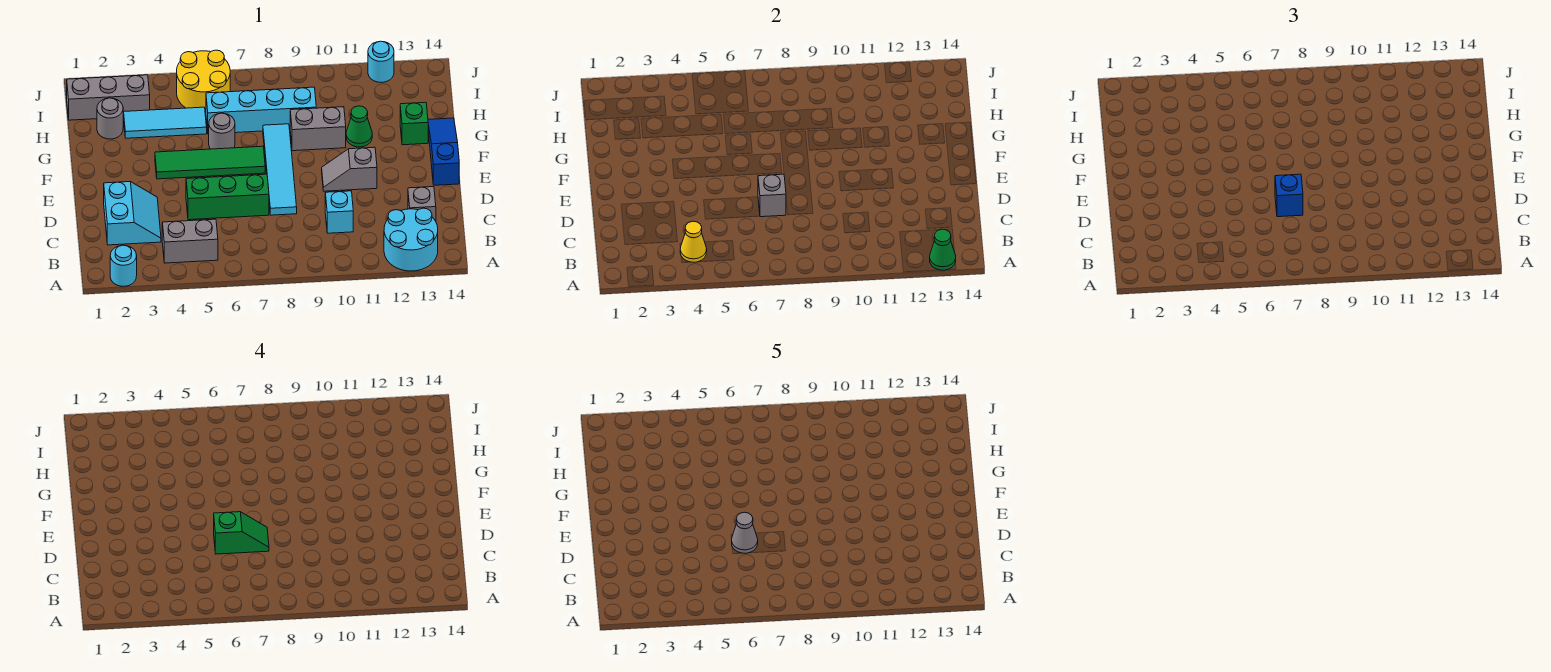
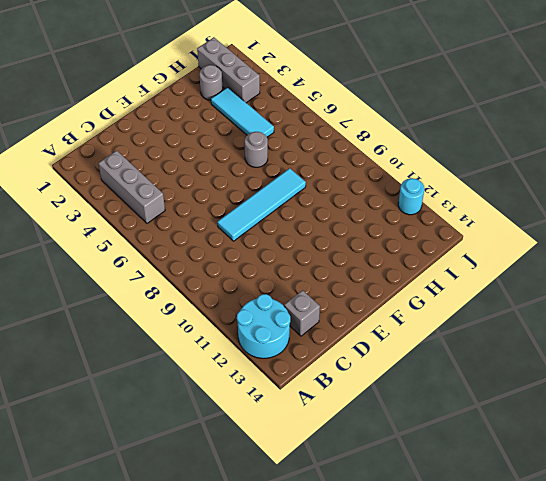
grey brick B3:B5 level 1 -> grey brick B4:B5 level 1
none -> cyan round brick A2 level 1
none -> cyan slope C2:D3 level 1 top 2
none -> cyan brick C10 level 1

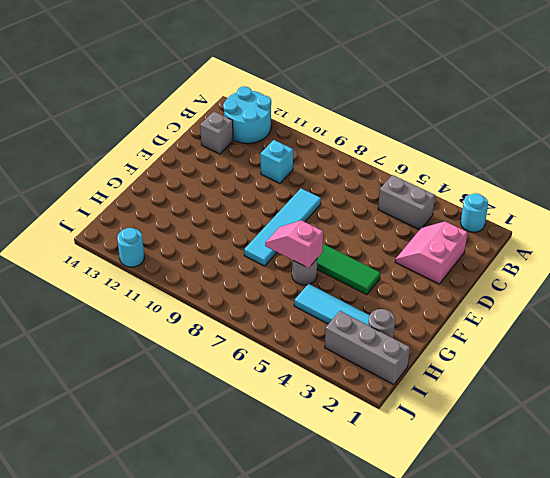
pink slope C2:D3 level 1 top 2 -> cyan slope C2:D3 level 1 top 2
pink slope G6:G7 level 2 top 6 -> none
none -> green brick D5:D7 level 1
none -> grey slope E10:E11 level 1 top 11
none -> blue slope E14:G14 level 1 top E

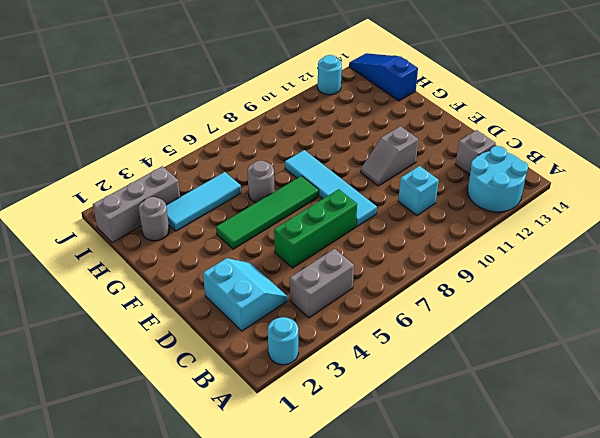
blue slope H14:J14 level 1 top H -> blue slope E14:G14 level 1 top E
none -> grey brick G9:G10 level 1
none -> green cone G11 level 1
none -> green brick G13 level 1

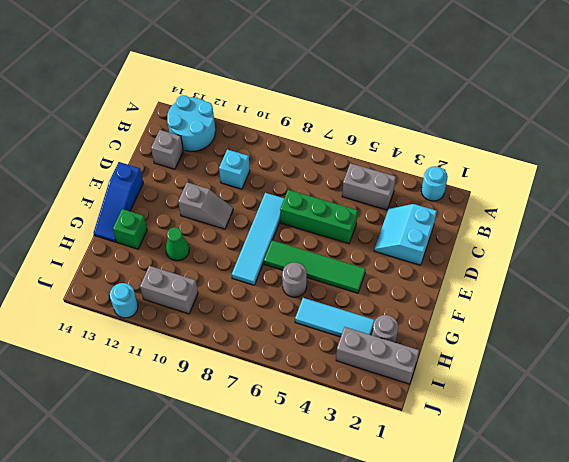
grey brick I10:I11 level 1 -> grey brick G9:G10 level 1
none -> cyan brick H6:H9 level 1
none -> yellow round brick I5:J6 level 1
none -> green cone A13 level 2

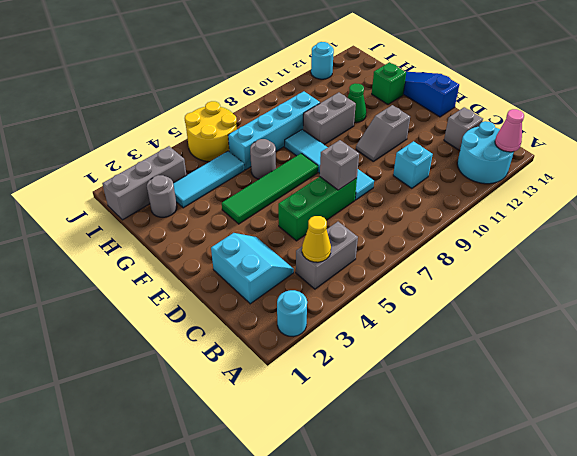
pink cone A13 level 2 -> green cone A13 level 2
none -> blue brick D7 level 3
none -> green slope D6:D7 level 4 top 6
none -> grey cone D6 level 5

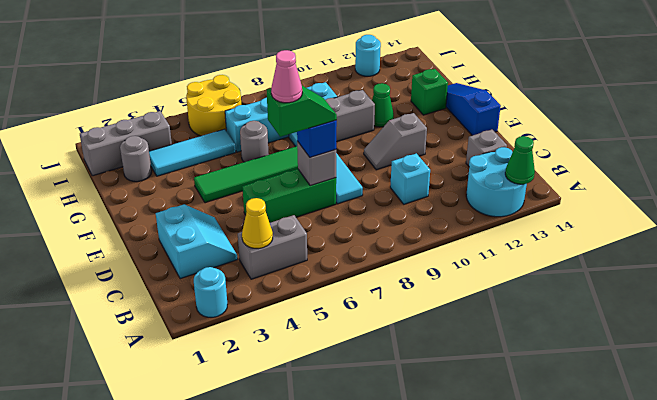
pink cone D6 level 5 -> grey cone D6 level 5

